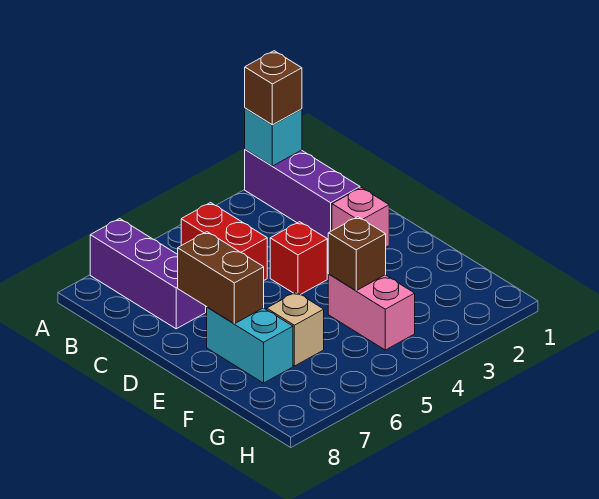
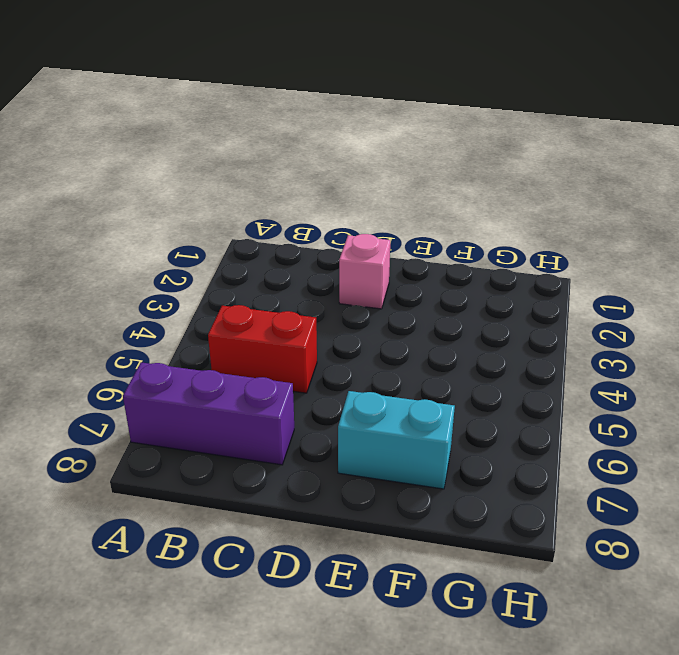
none -> purple brick A2:C2 level 1
none -> red brick D4 level 1
none -> pink brick F4:G4 level 1

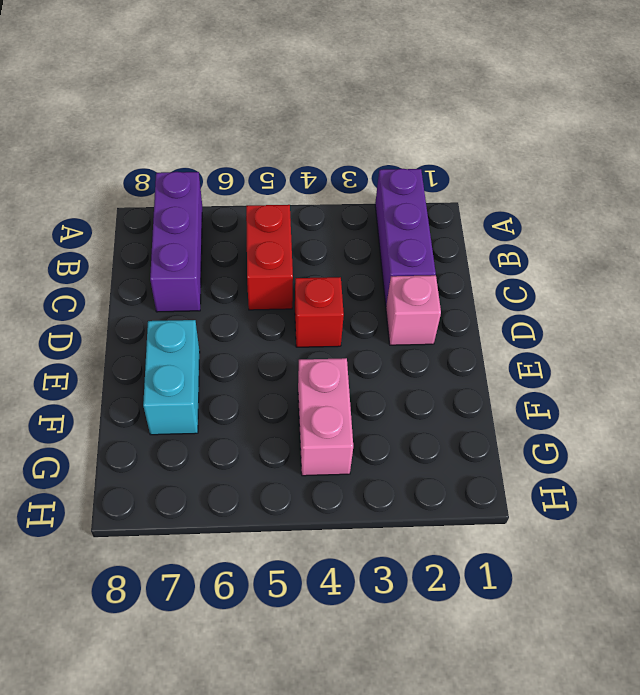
none -> tan brick F6 level 1
none -> cyan brick A2 level 2
none -> brown brick D7:E7 level 2

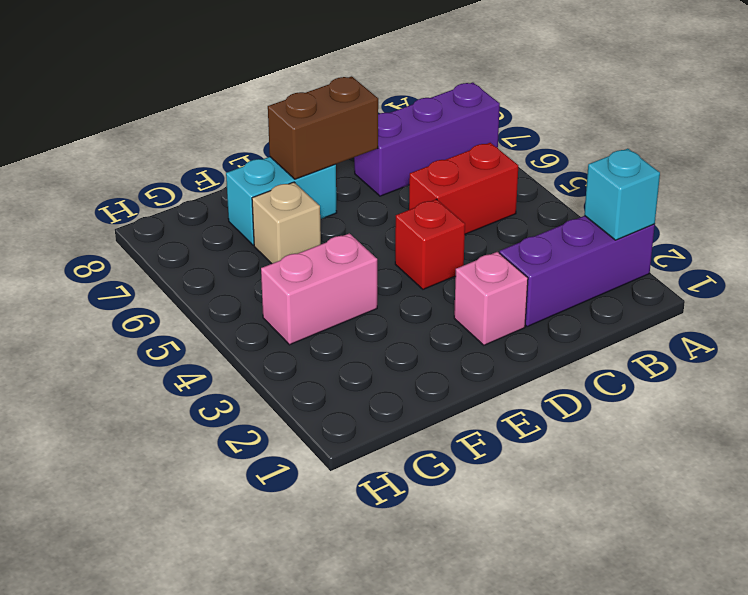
none -> brown brick F4 level 2
none -> brown brick A2 level 3

